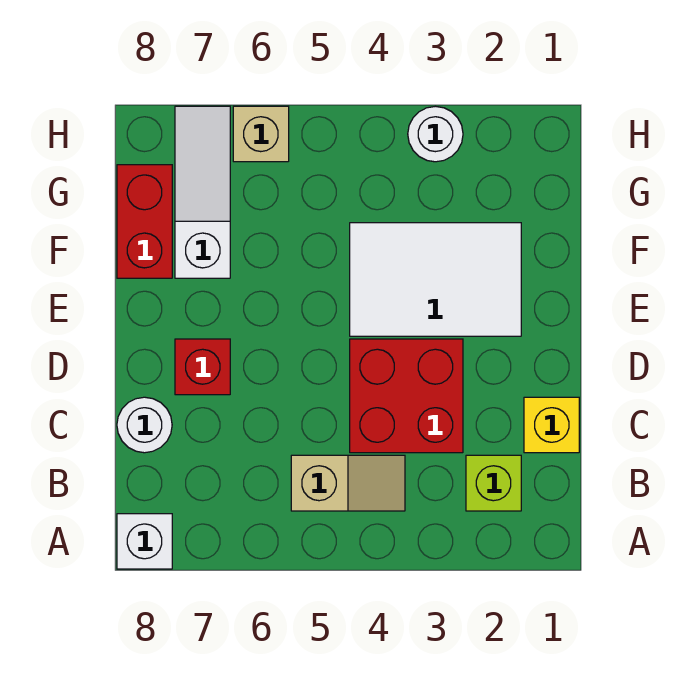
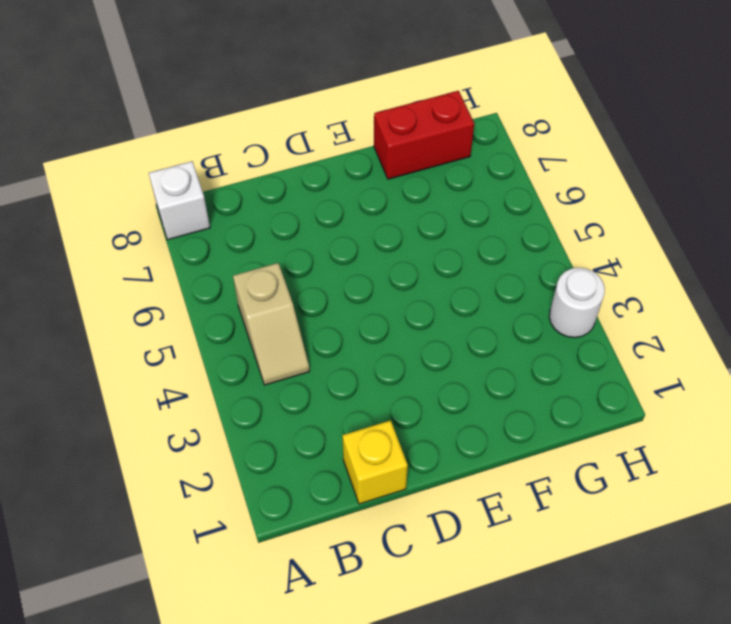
none -> lime brick B2 level 1
none -> red brick C3:D4 level 1
none -> white round brick C8 level 1

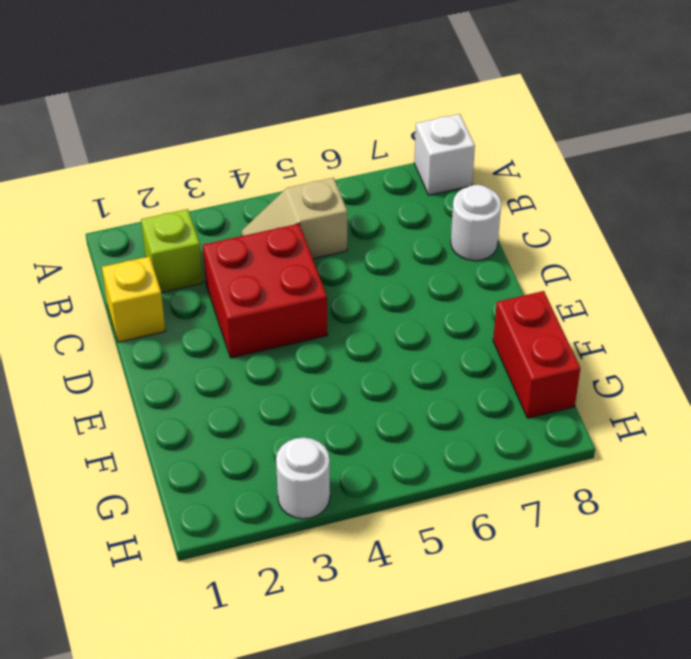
none -> red brick D7 level 1
none -> white tile E2:F4 level 1
none -> white slope F7:H7 level 1 top F

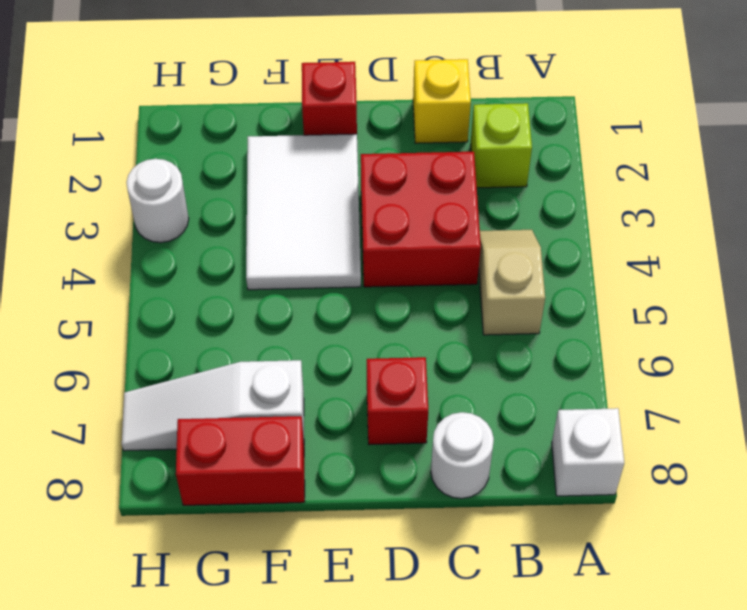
red brick E1 level 1 -> none
none -> tan brick H6 level 1

